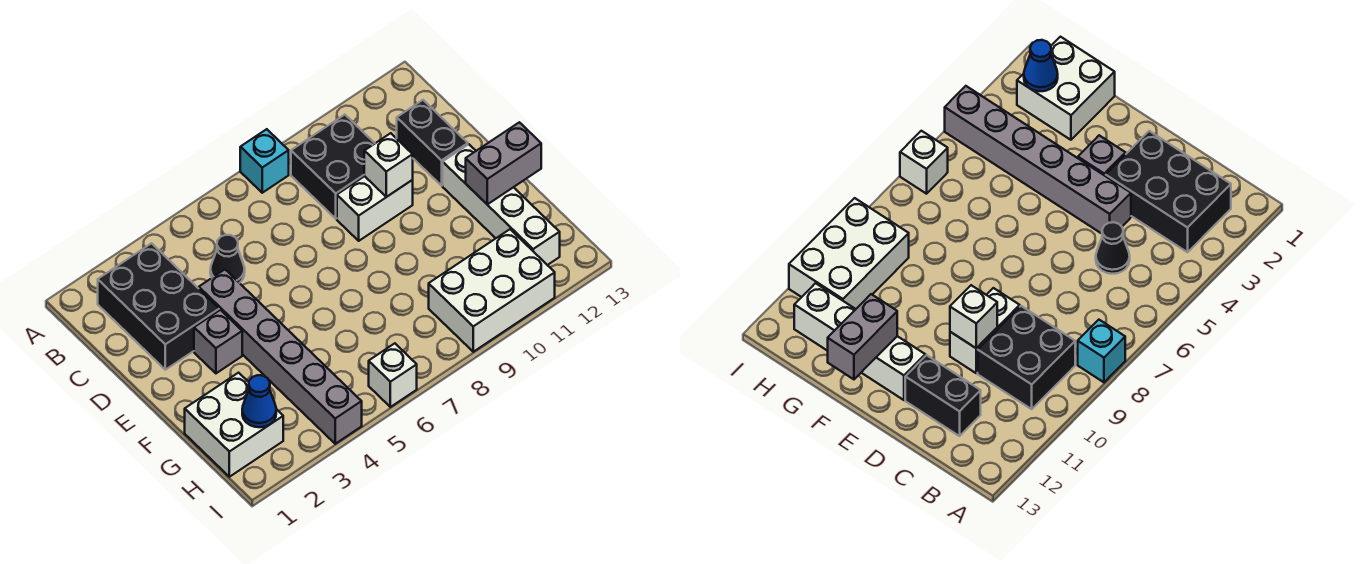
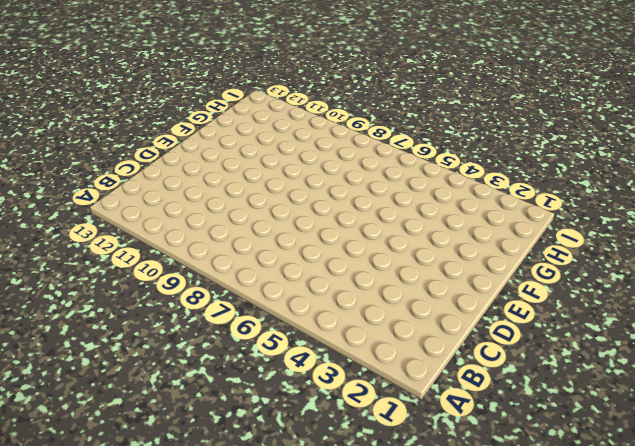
none -> cyan brick A8 level 1
none -> black brick B2:D3 level 1
none -> black brick B9:C10 level 1

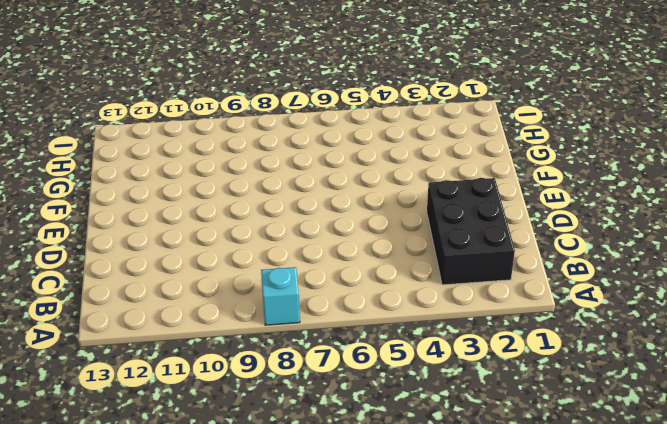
none -> black brick B9:C10 level 1
none -> black cone C5 level 1
none -> black brick C12:D12 level 1

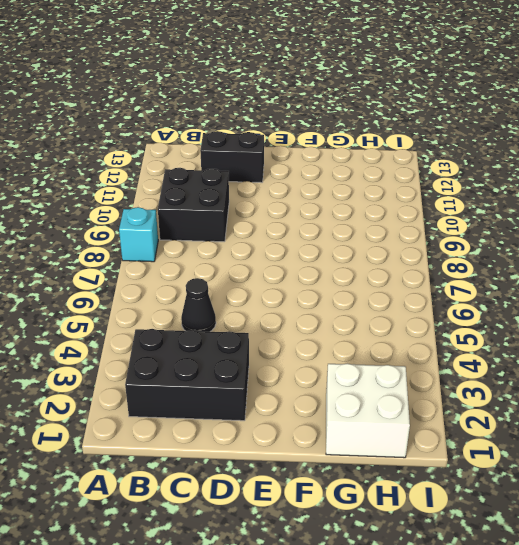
none -> grey brick D4:I4 level 1
none -> white brick D9:D10 level 1
none -> grey brick E3 level 1

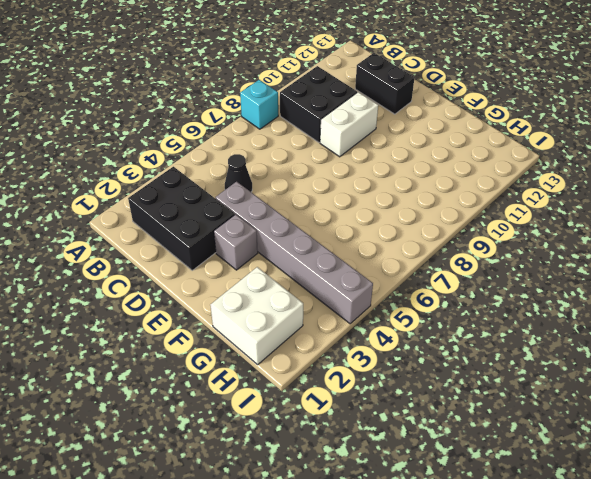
none -> white brick E12:H12 level 1
none -> white brick H9:I11 level 1
none -> white brick I6 level 1

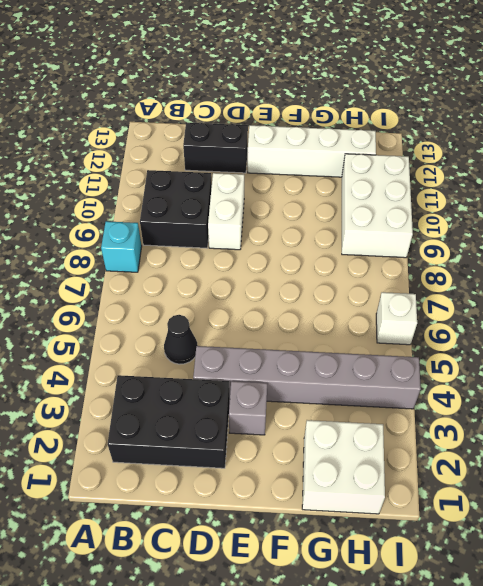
none -> white brick D10 level 2
none -> grey brick F12:F13 level 2
none -> blue cone H2 level 2

